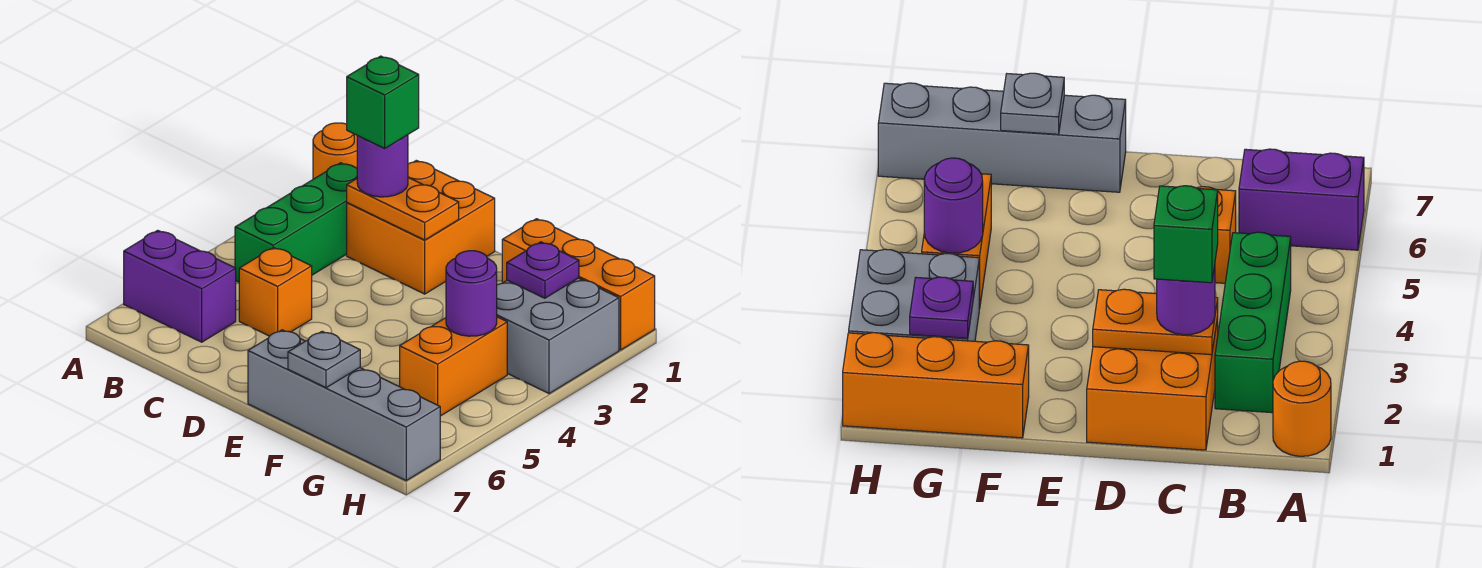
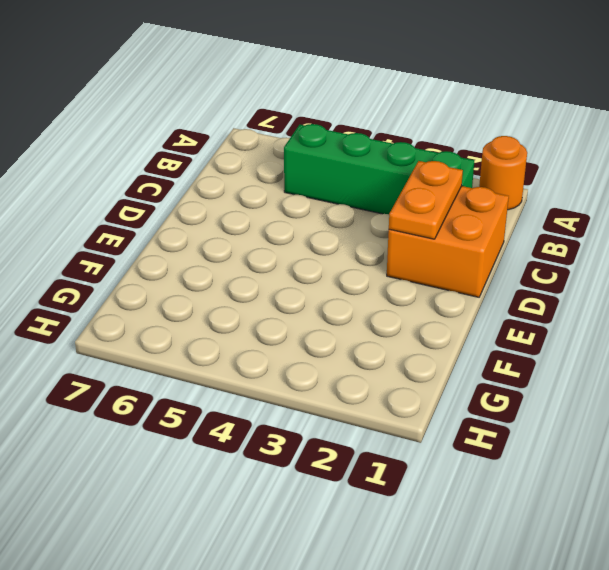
green brick B2:B5 level 1 -> green brick B2:B4 level 1
none -> purple brick A6:B6 level 1
none -> orange brick C5 level 1
none -> grey brick E7:H7 level 1

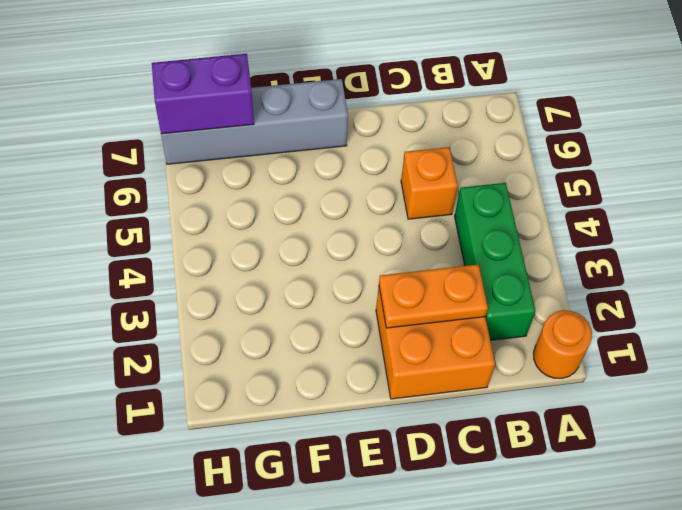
purple brick G7:H7 level 2 -> purple brick A6:B6 level 1
none -> orange brick F1:H1 level 1
none -> grey brick G2:H3 level 1
none -> orange brick G4:G5 level 1

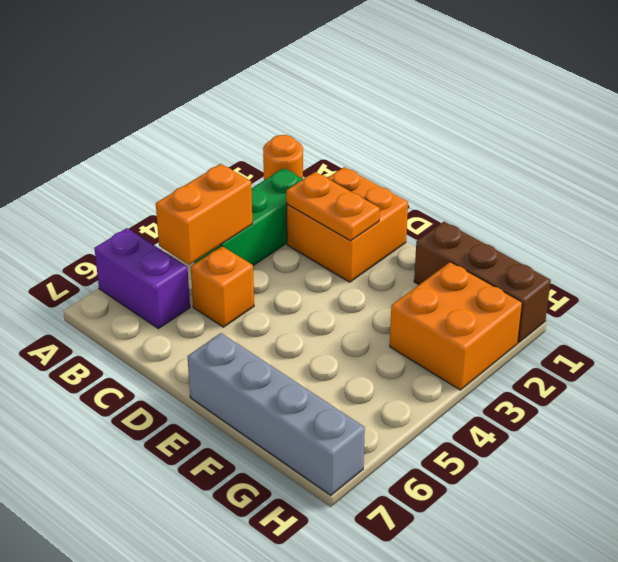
orange brick B4:B5 level 2 -> orange brick G4:G5 level 1
brown brick F1:H1 level 1 -> orange brick F1:H1 level 1
orange brick G2:H3 level 1 -> grey brick G2:H3 level 1
none -> grey plate F7 level 2
none -> purple plate G2 level 2
none -> purple round brick G4 level 2

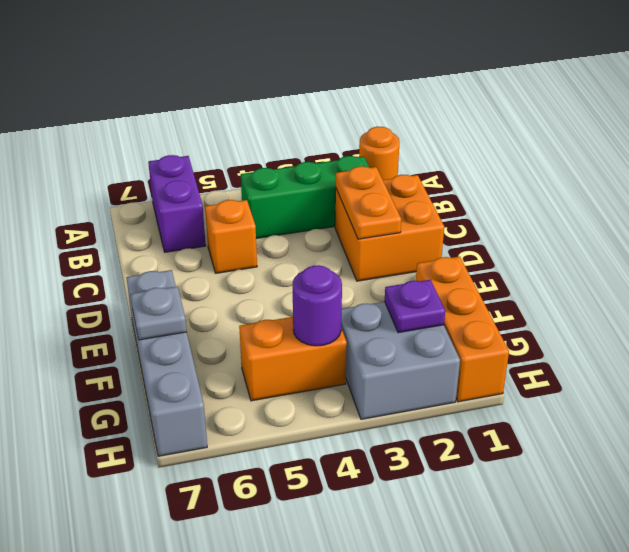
none -> purple round brick C2 level 3
none -> green brick C2 level 4

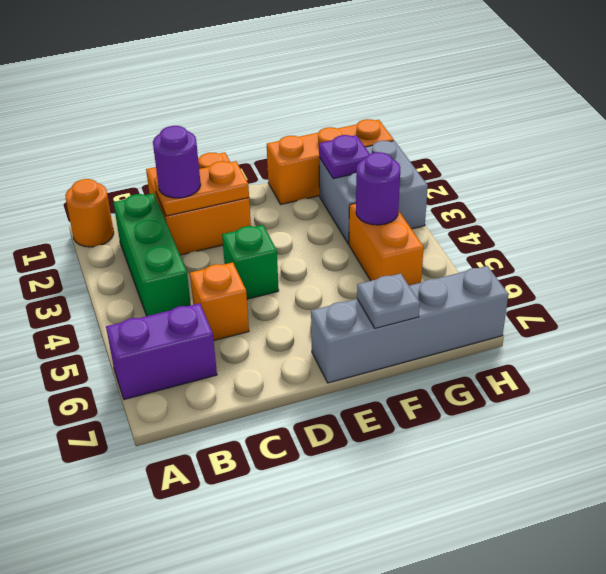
green brick D4 level 1 -> green brick C2 level 4

